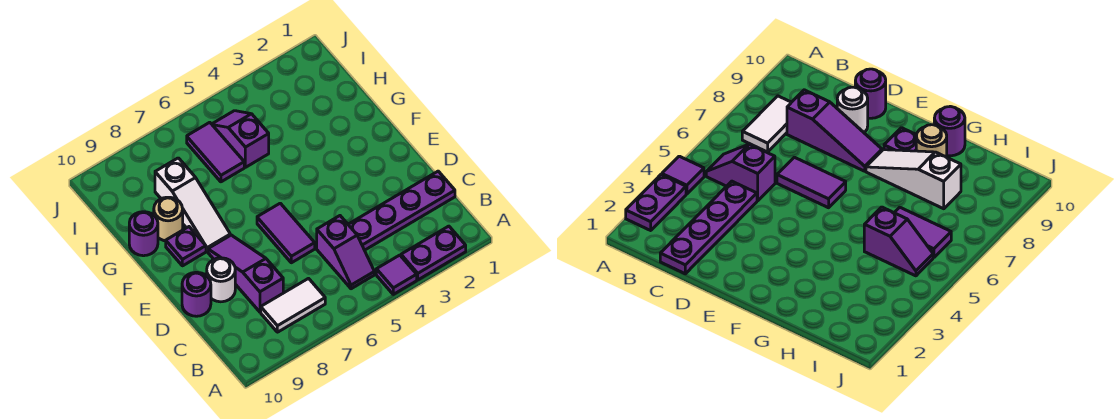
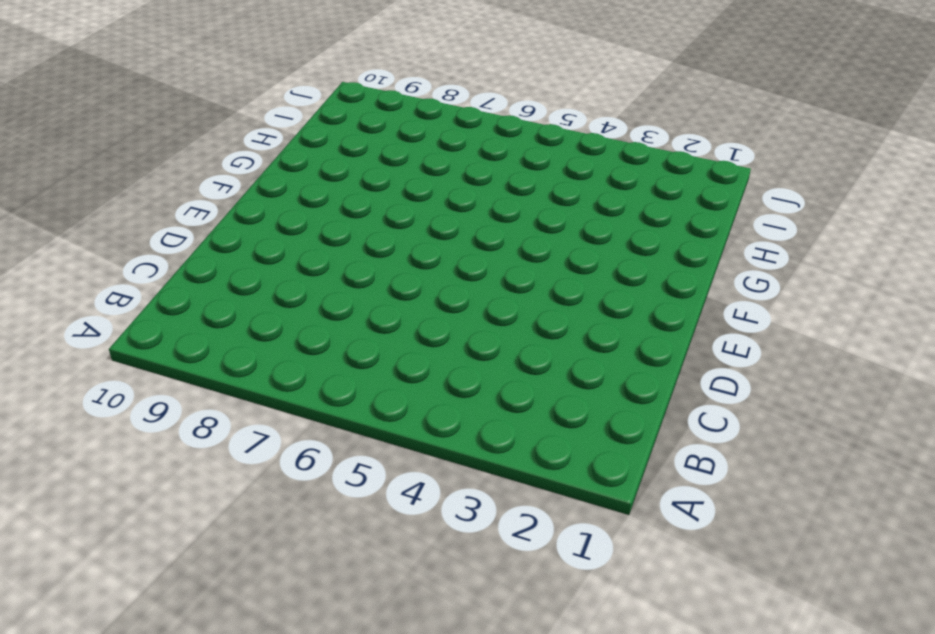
none -> purple plate A2:A3 level 1
none -> purple tile A4 level 1
none -> purple slope B5:C5 level 1 top C

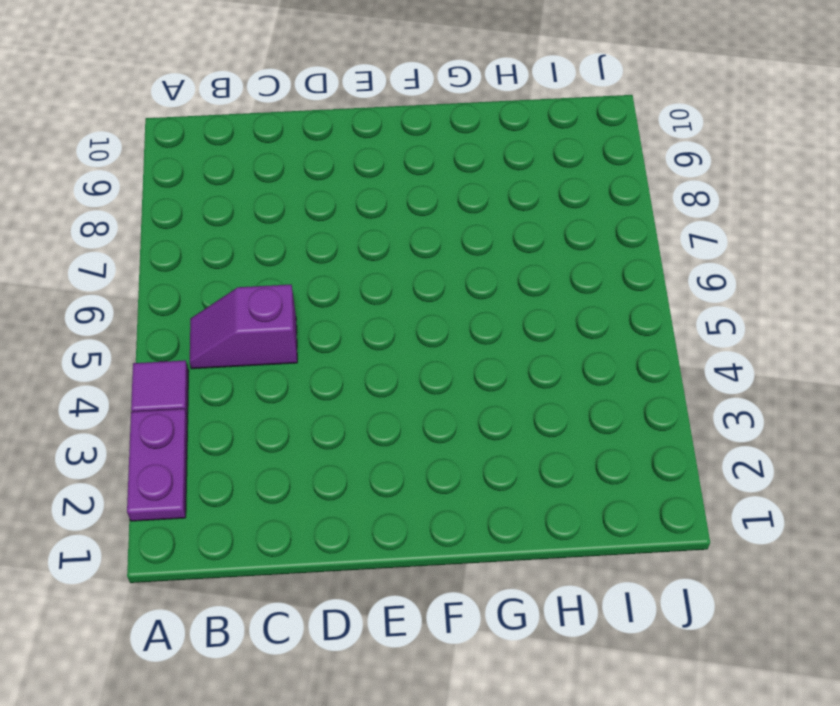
none -> white tile B7:B8 level 1
none -> purple plate C1:C4 level 1
none -> purple slope C8:E8 level 1 top C

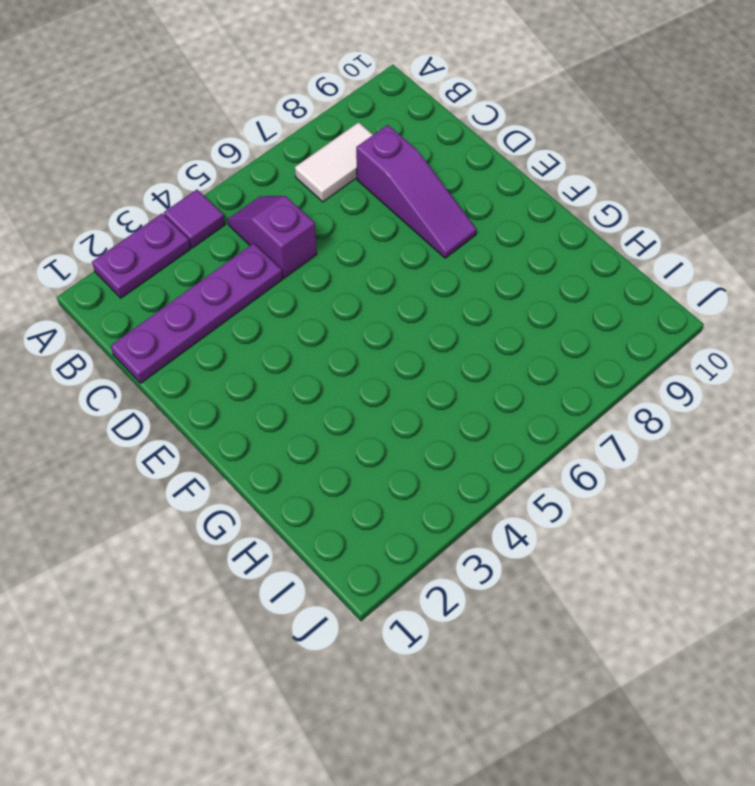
none -> purple tile D6:E6 level 1
none -> white round brick D9 level 1
none -> purple round brick D10 level 1

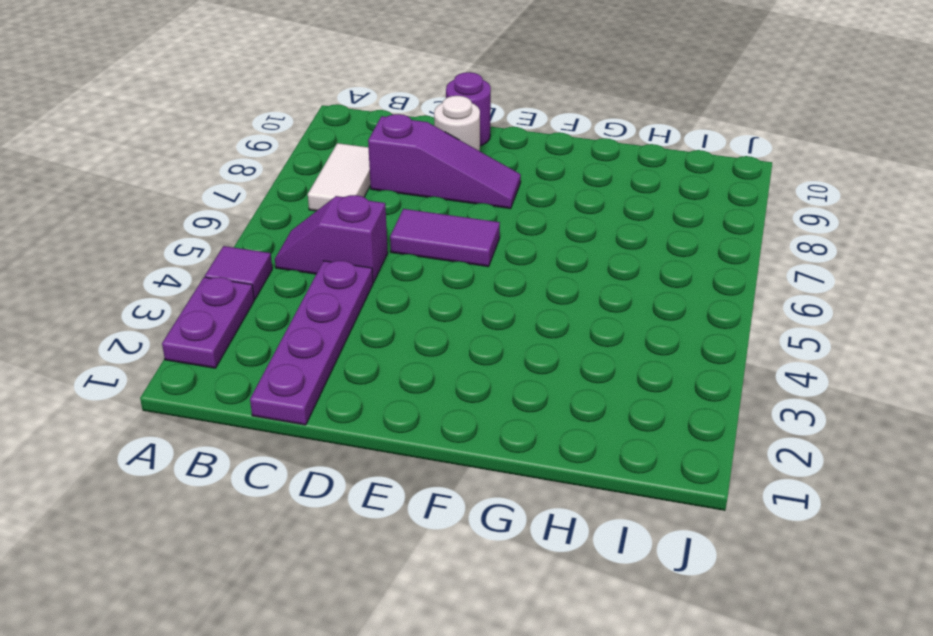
none -> white slope F8:H8 level 1 top H
none -> purple plate F9 level 1
none -> tan round brick G9 level 1

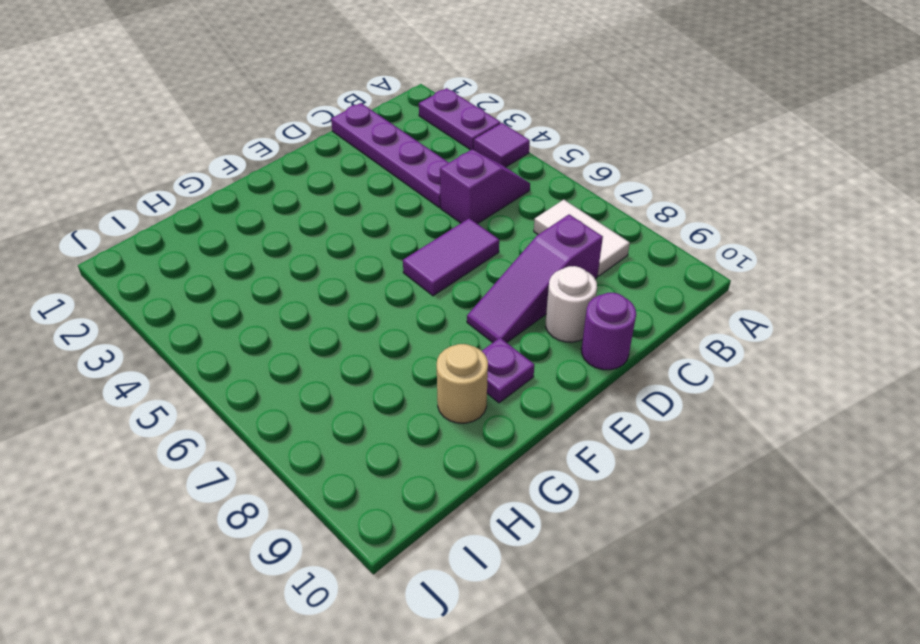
none -> white slope F8:H8 level 1 top H
none -> purple round brick G10 level 1
none -> purple slope H5:I5 level 1 top H

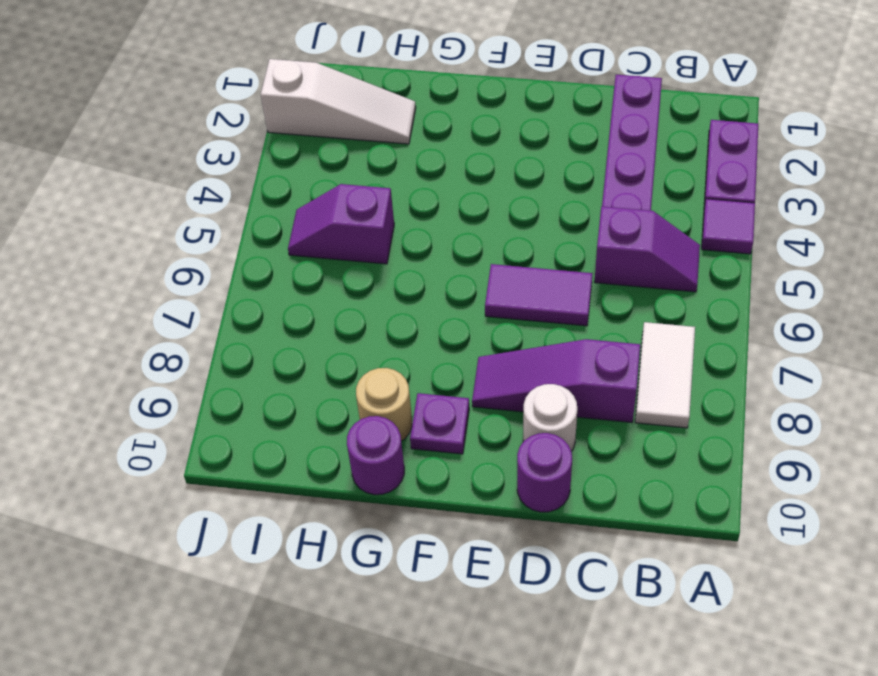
white slope H2:J2 level 1 top J -> white slope F8:H8 level 1 top H
none -> purple tile H6:I6 level 1

